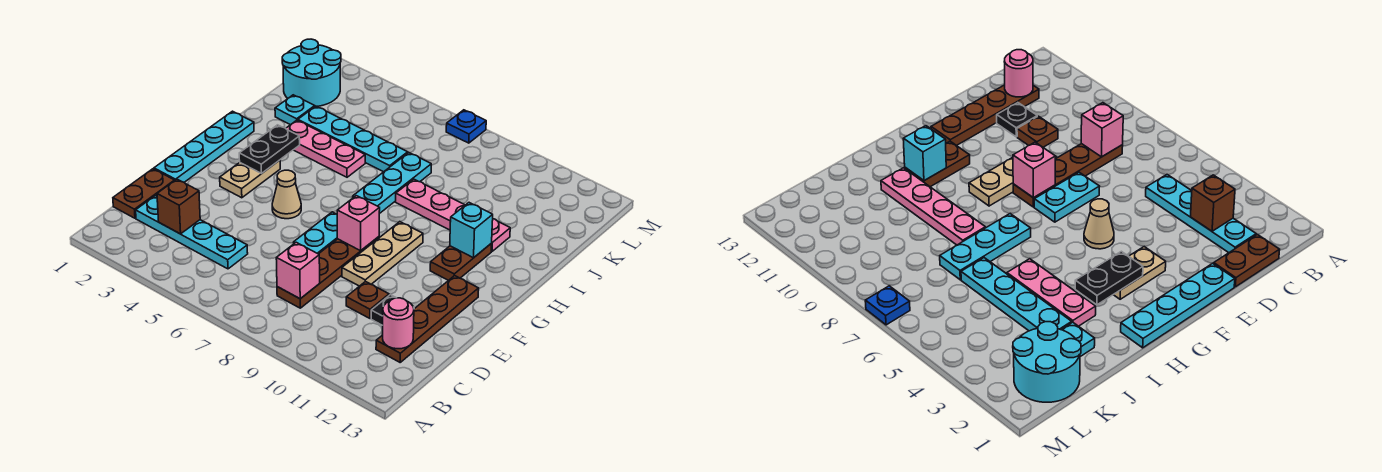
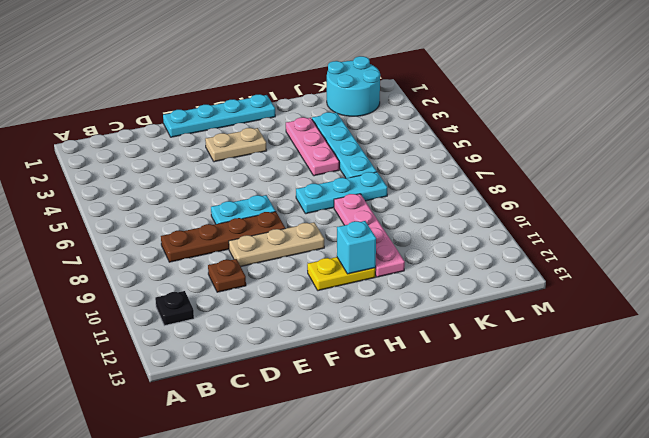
black plate B11 level 1 -> black plate D11 level 1
yellow plate G11:H11 level 1 -> brown plate G11:H11 level 1
none -> brown plate C1:D1 level 1
none -> cyan plate C2:C5 level 1
none -> brown plate C12:F12 level 1

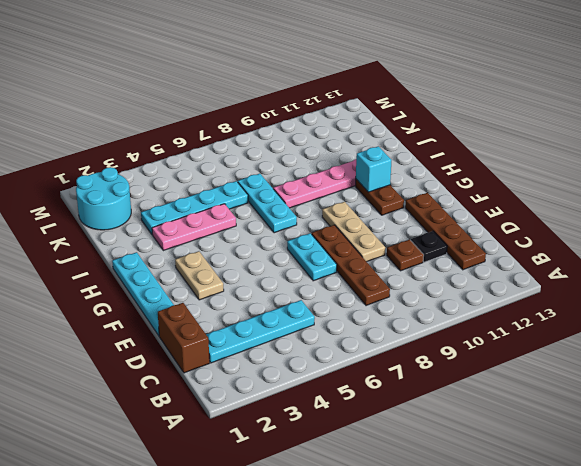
brown brick C1:D1 level 1 -> brown plate C1:D1 level 1
none -> tan cone F5 level 1
none -> cyan plate J2 level 1
none -> blue plate M7 level 1

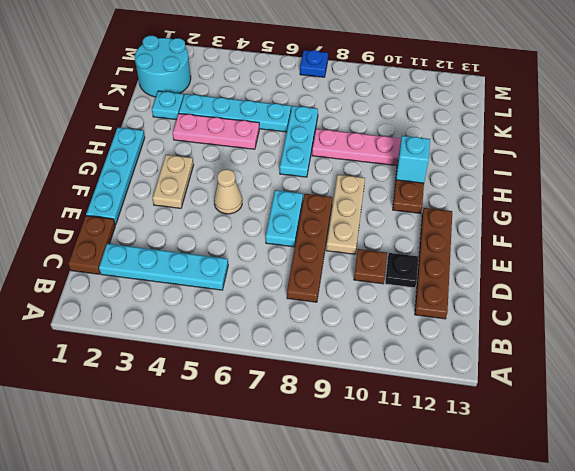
none -> brown brick C3 level 2
none -> pink brick C8 level 2
none -> pink round brick C12 level 2

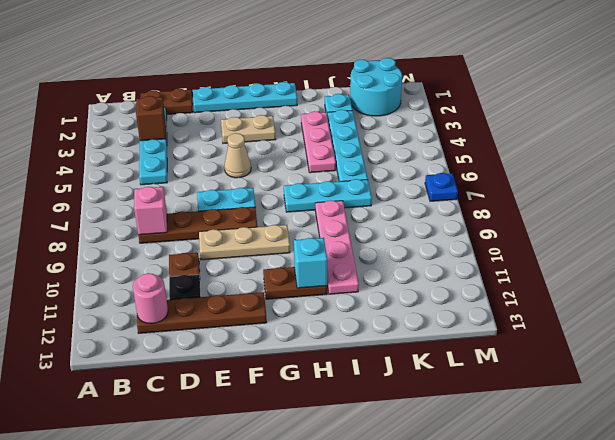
none -> pink brick F8 level 2
none -> black plate G3:H3 level 2

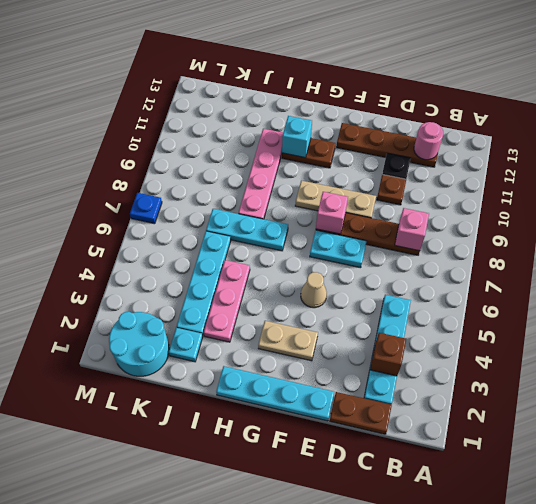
none -> black plate G3:H3 level 2

